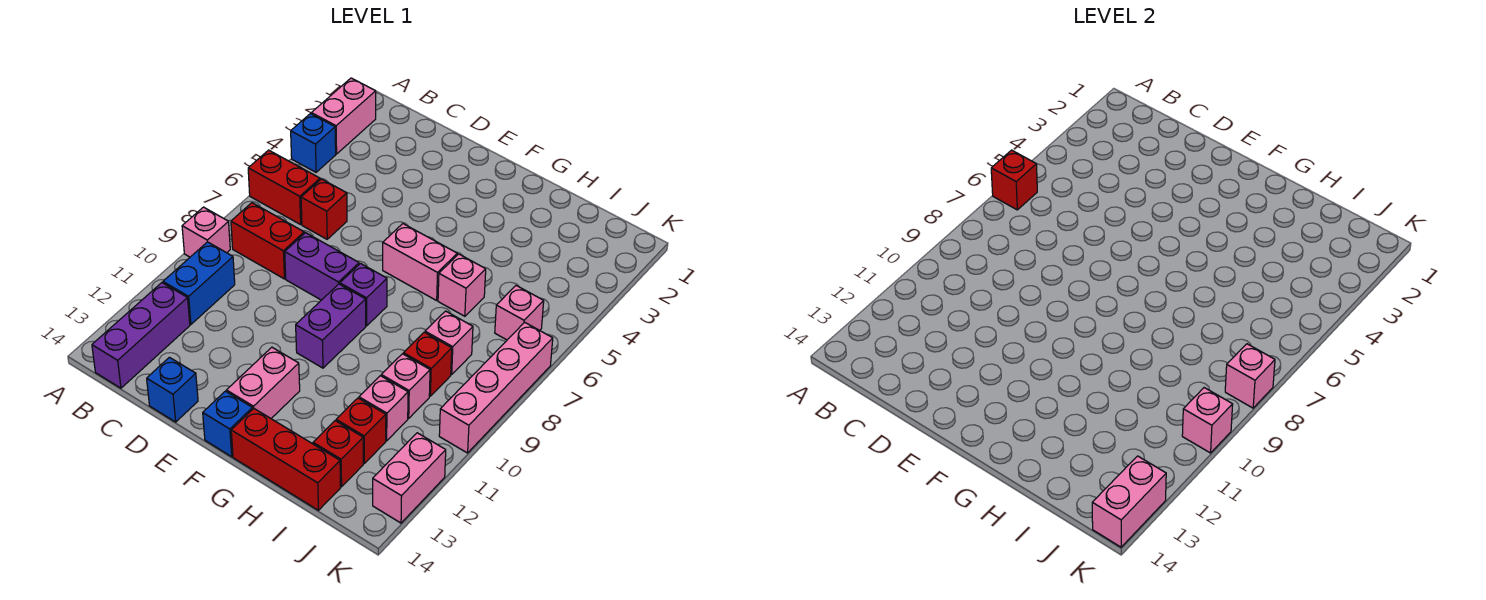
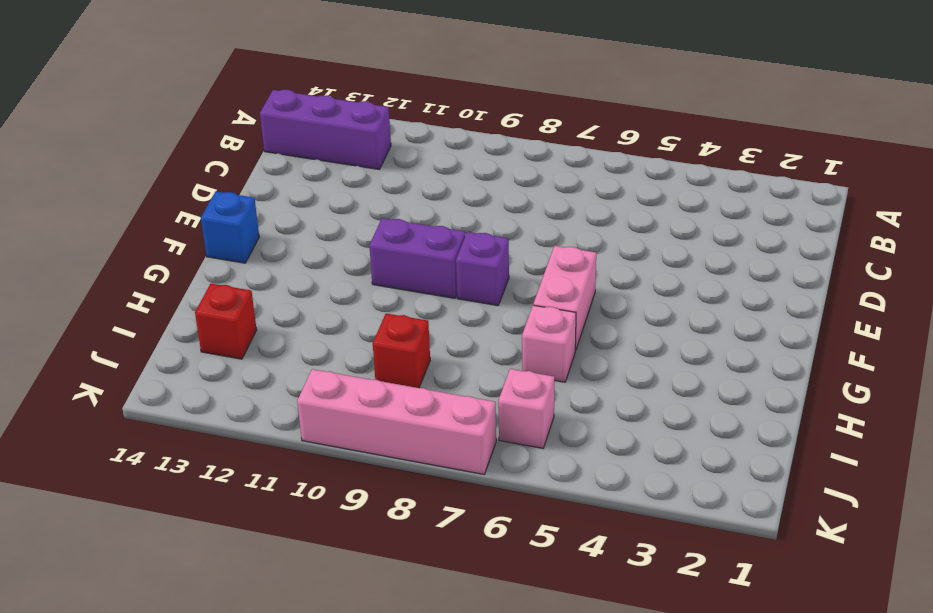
none -> pink brick A2:A3 level 1
none -> blue brick A4 level 1
none -> red brick A6:B6 level 1
none -> pink brick A9 level 1

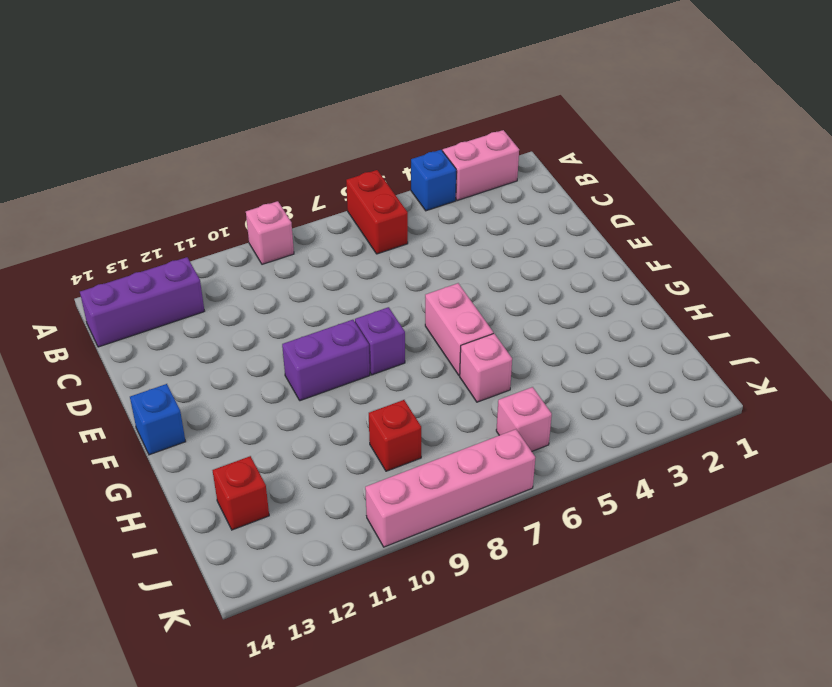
none -> red brick B8:C8 level 1
none -> blue brick B10:B11 level 1
none -> red brick C6 level 1
none -> purple brick D8:E8 level 1

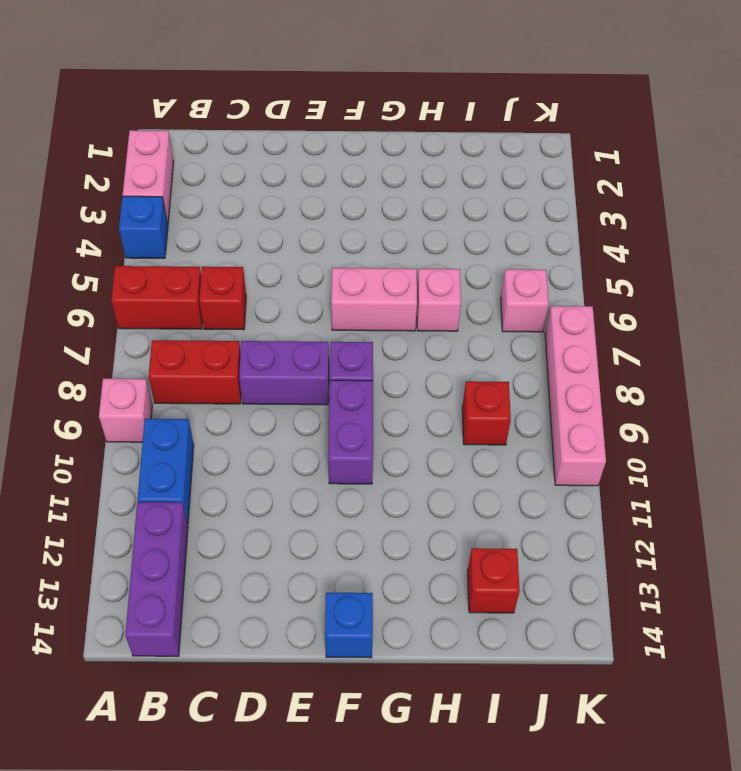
none -> blue brick D14 level 1
none -> pink brick F12:F13 level 1
none -> red brick G14:I14 level 1
none -> pink brick I8 level 1

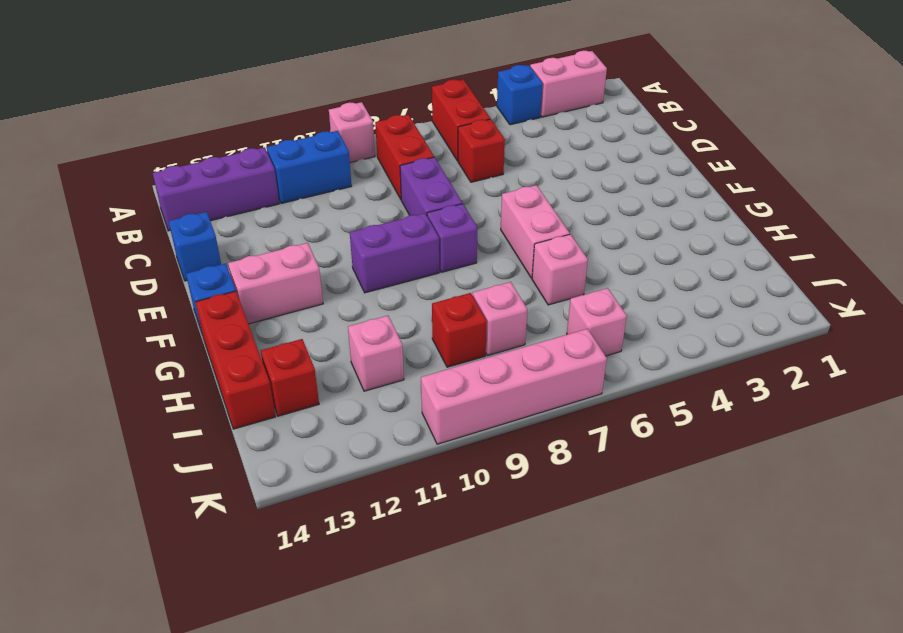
none -> pink brick I10 level 1
none -> red brick I12 level 1
none -> pink brick K12:K13 level 1
none -> red brick A6 level 2

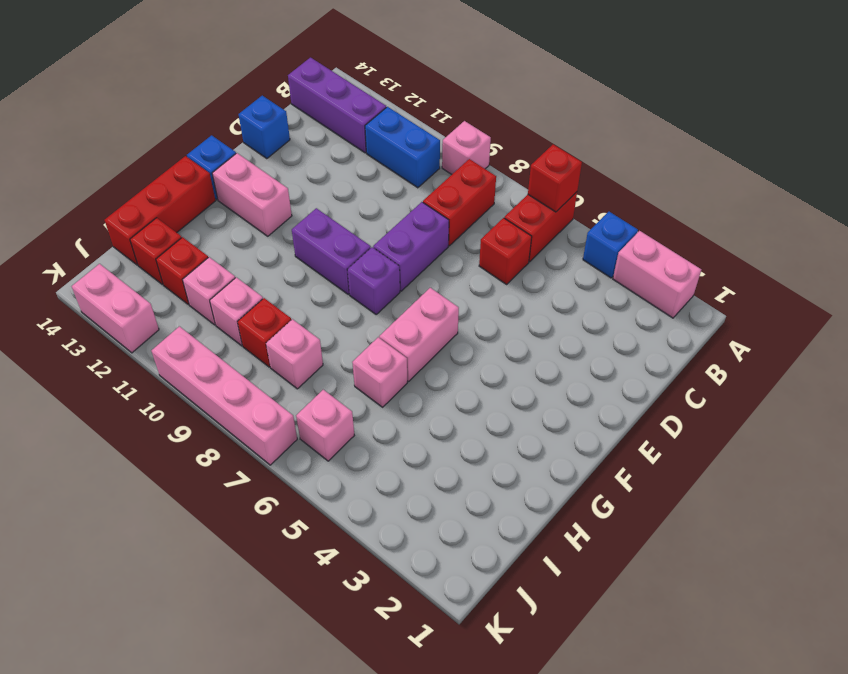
none -> pink brick K8 level 2
none -> pink brick K10 level 2
none -> pink brick K13:K14 level 2

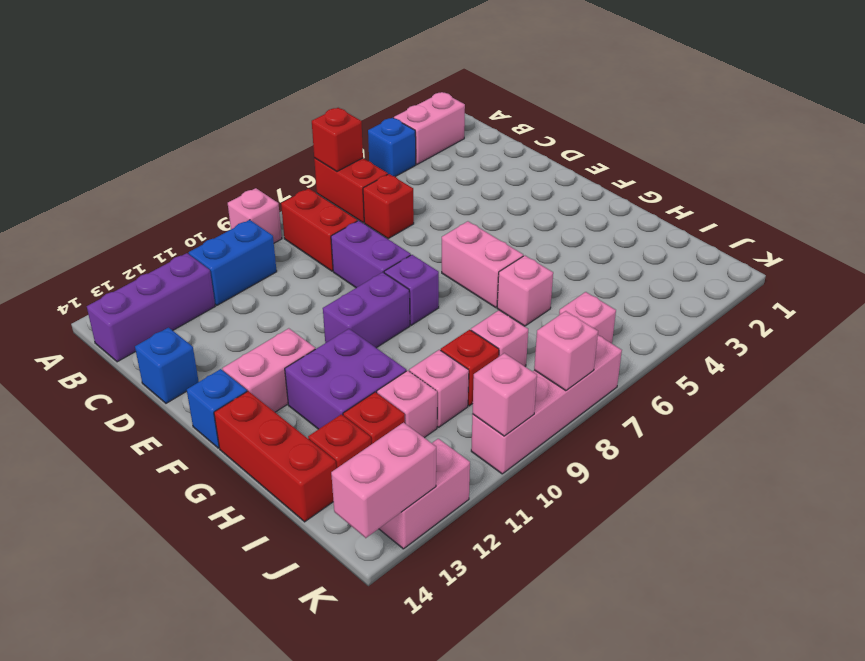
purple brick G11:H12 level 1 -> none

